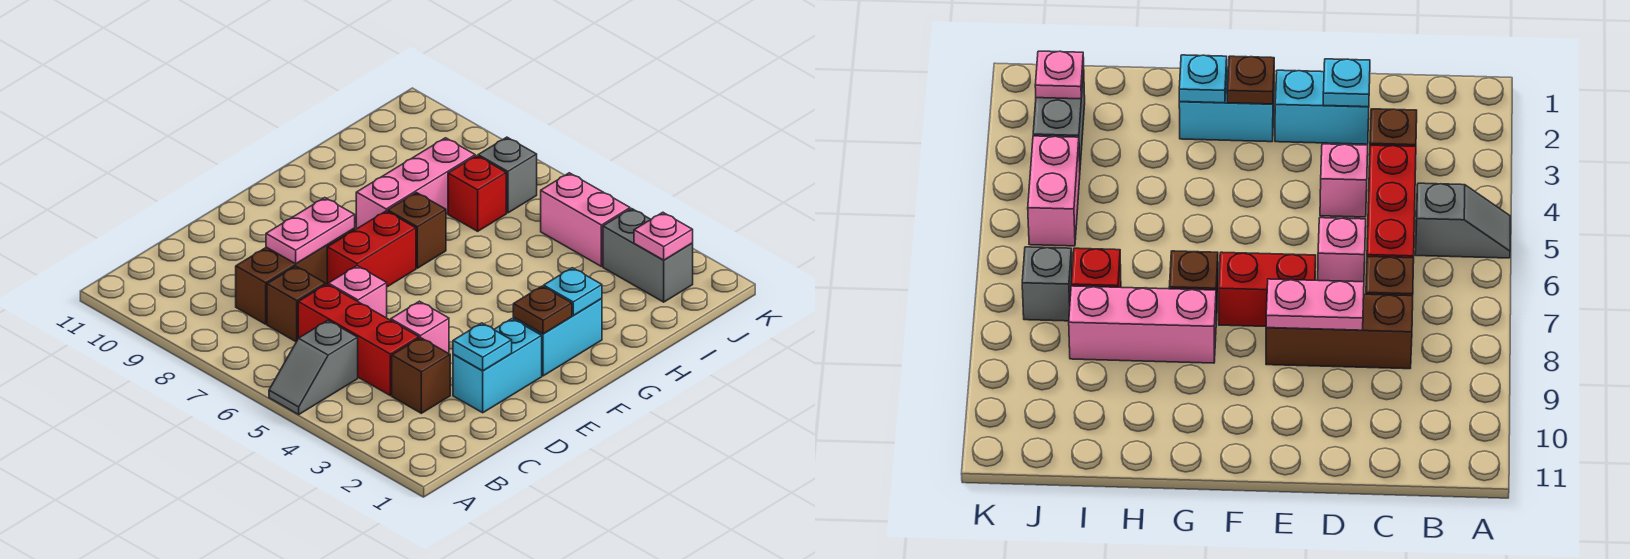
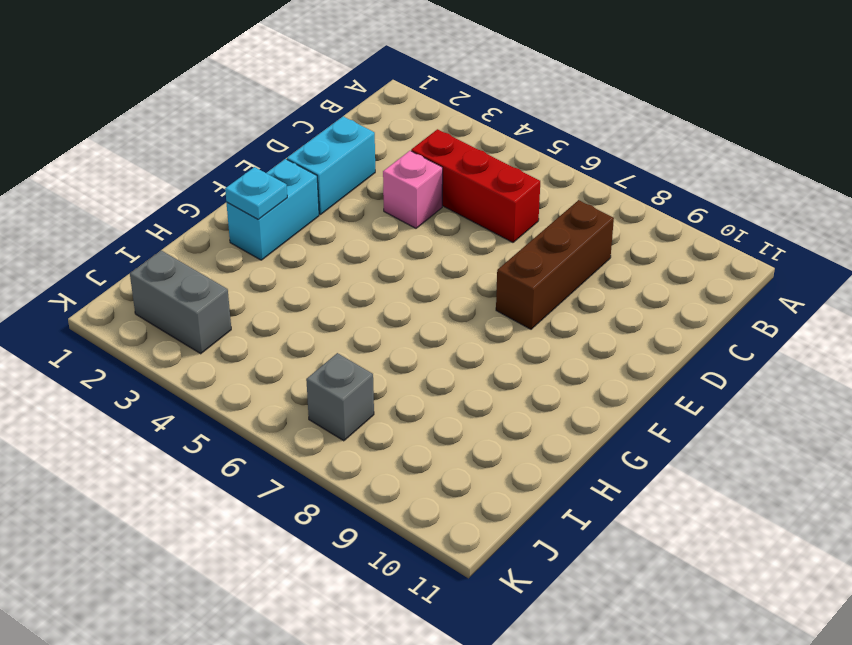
none -> grey slope A5:B5 level 1 top B
none -> brown brick C3 level 1
none -> brown brick C7 level 1

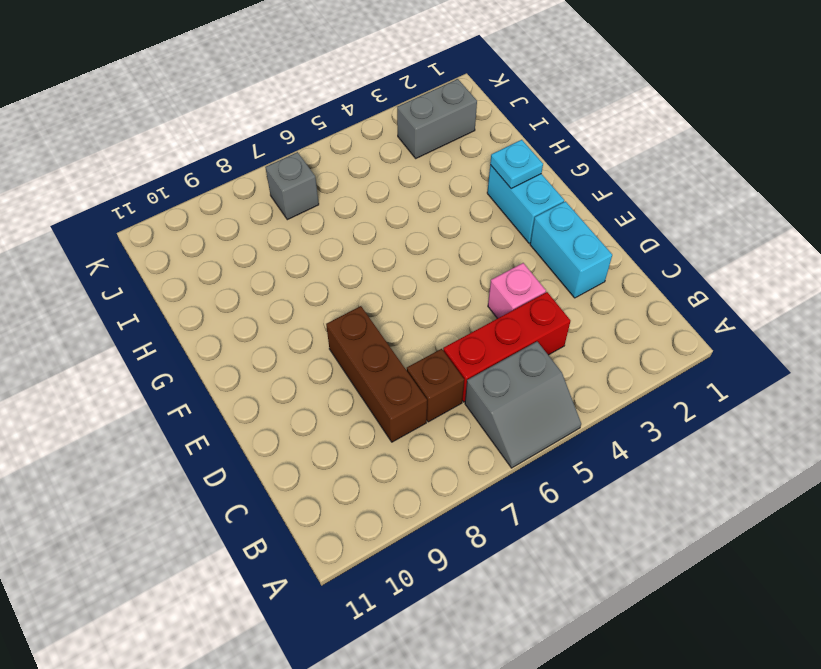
grey slope A5:B6 level 1 top B -> grey slope A5:B5 level 1 top B
none -> brown brick C3 level 1
none -> pink brick D6 level 1
none -> red brick E7:F7 level 1

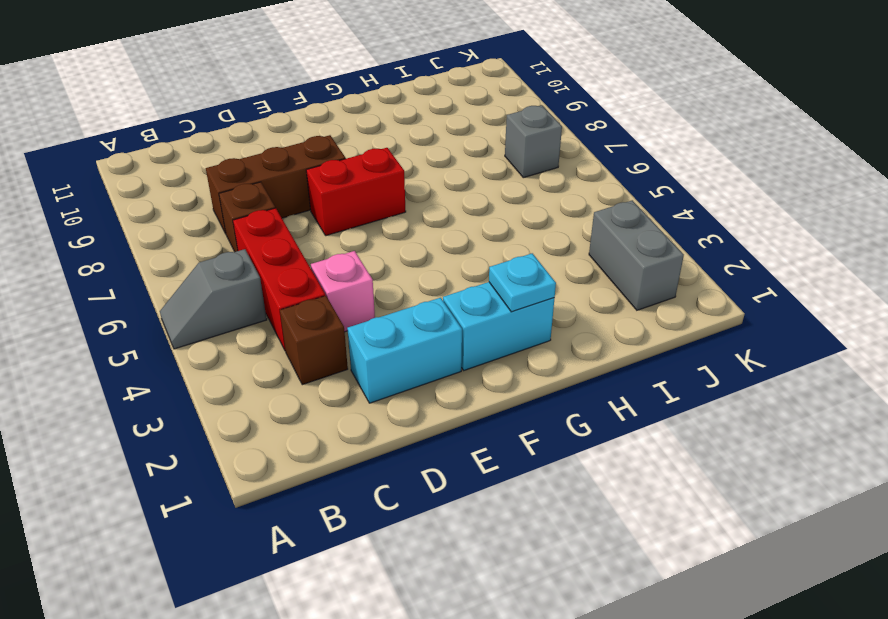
none -> pink brick D6 level 1
none -> brown brick G7 level 1
none -> pink brick G8:I8 level 1

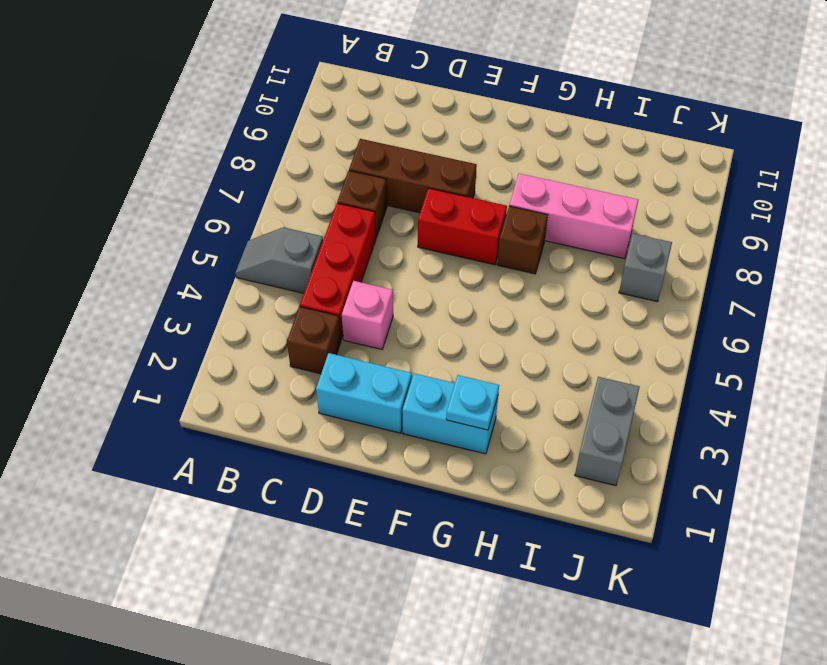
none -> pink brick D6 level 1
none -> red brick I7 level 1
none -> pink brick J4:J5 level 1

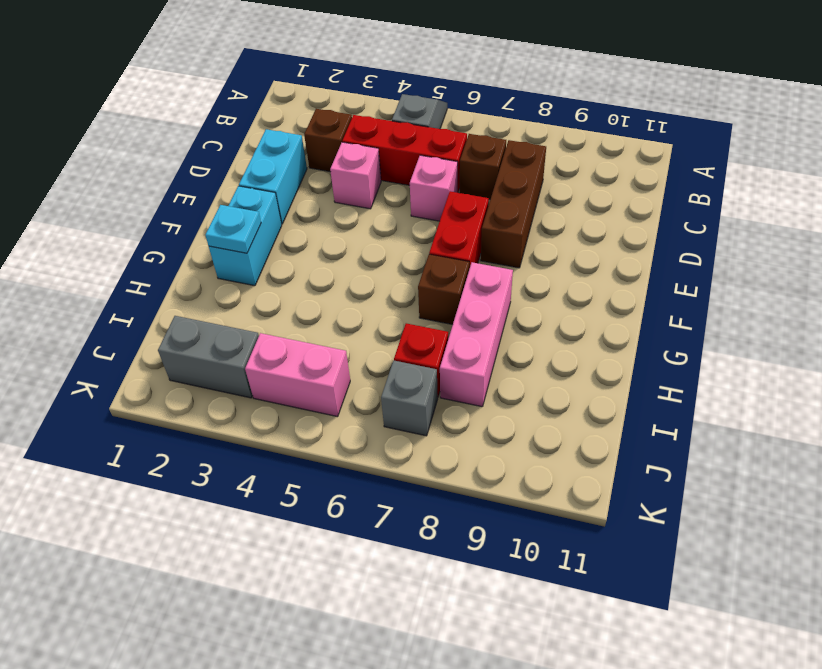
none -> cyan plate D2 level 2
none -> pink plate D8:E8 level 2
none -> brown plate F2 level 2

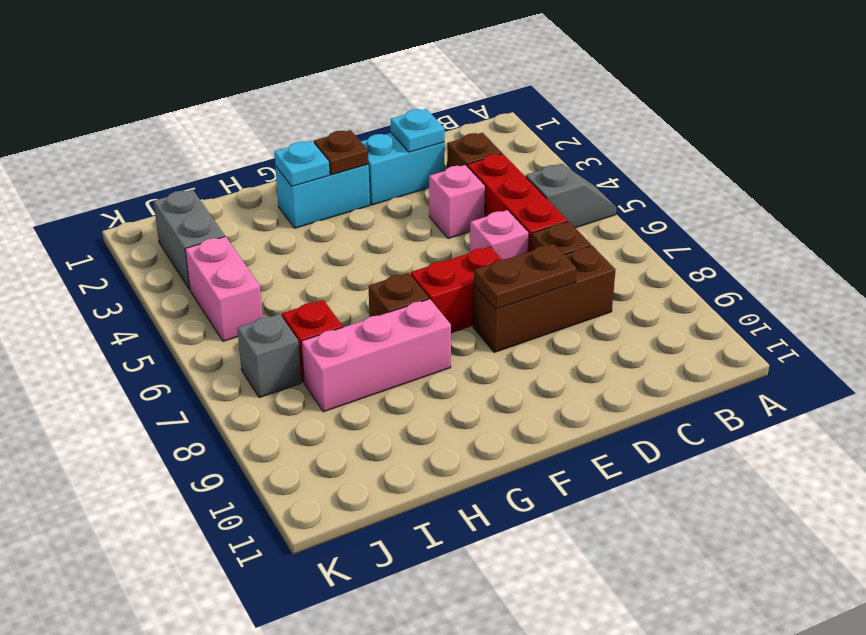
brown plate D8:E8 level 2 -> pink plate D8:E8 level 2
none -> pink plate J2 level 2

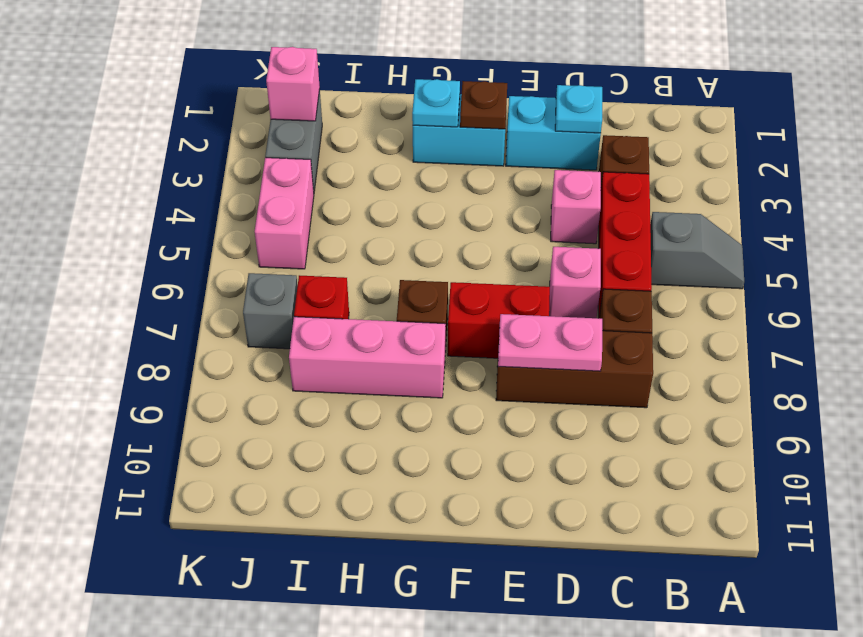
pink brick J2 level 2 -> pink plate J2 level 2

